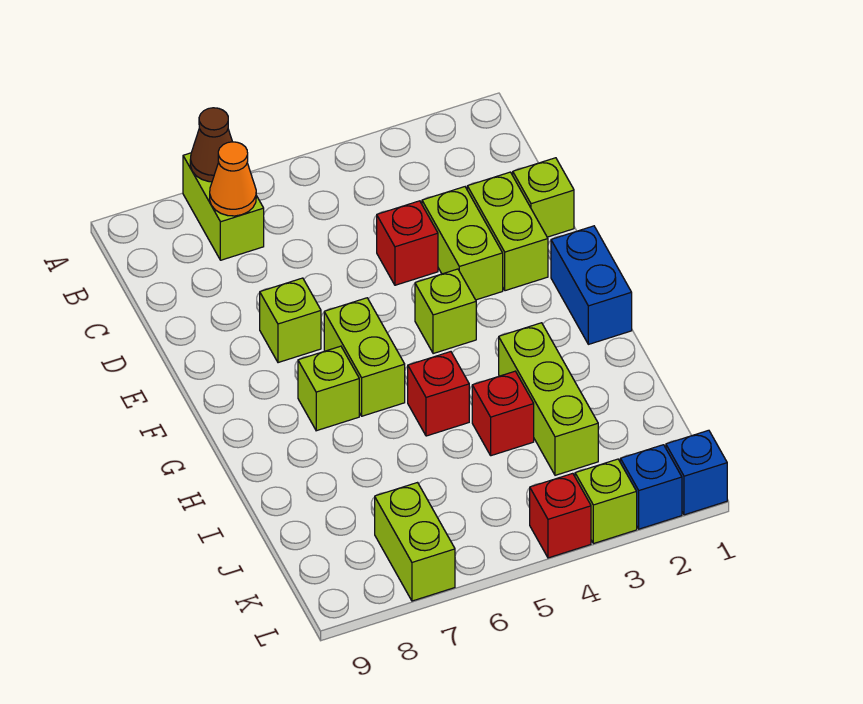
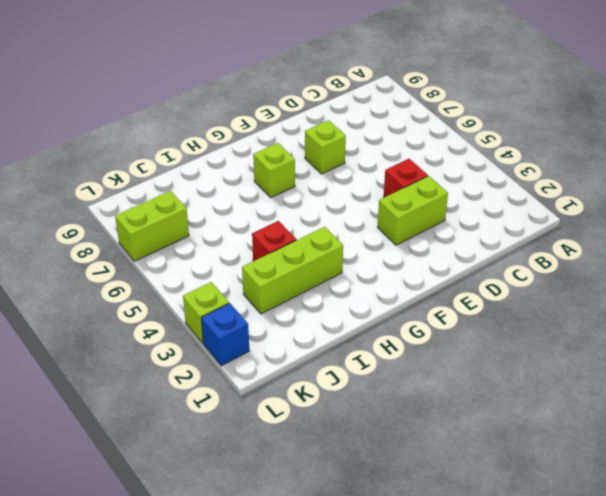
none -> lime brick A7:B7 level 1
none -> lime brick D1 level 1
none -> lime brick D2:E2 level 1

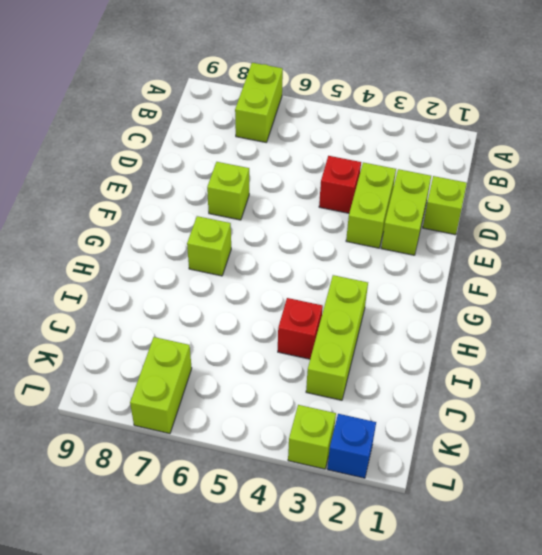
none -> blue brick F1:G1 level 1
none -> lime brick F4 level 1
none -> lime brick F6:G6 level 1

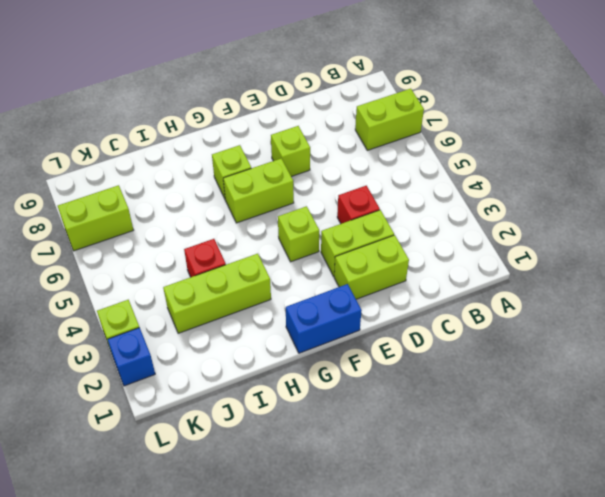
none -> lime brick D1 level 1
none -> red brick H5 level 1
none -> blue brick L1 level 1

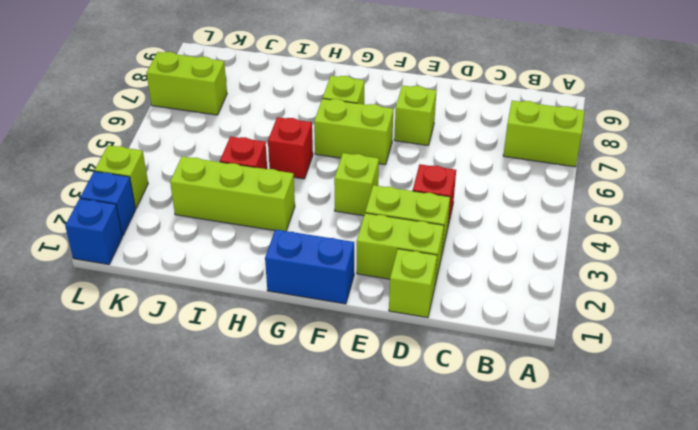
none -> red brick L4 level 1
none -> brown cone A7 level 2
none -> orange cone B7 level 2

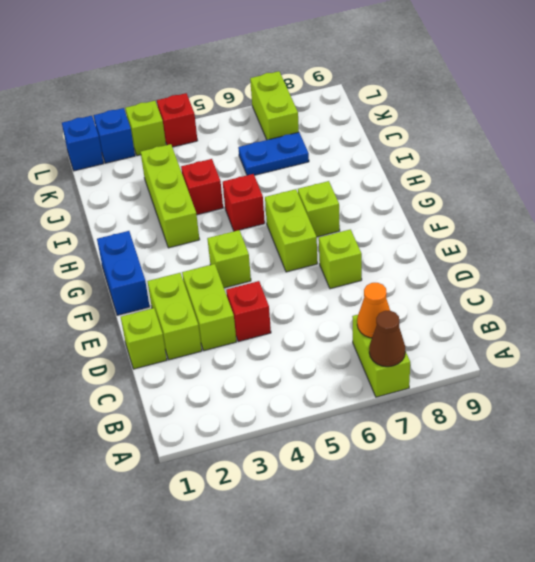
blue plate J6:J7 level 1 -> none

